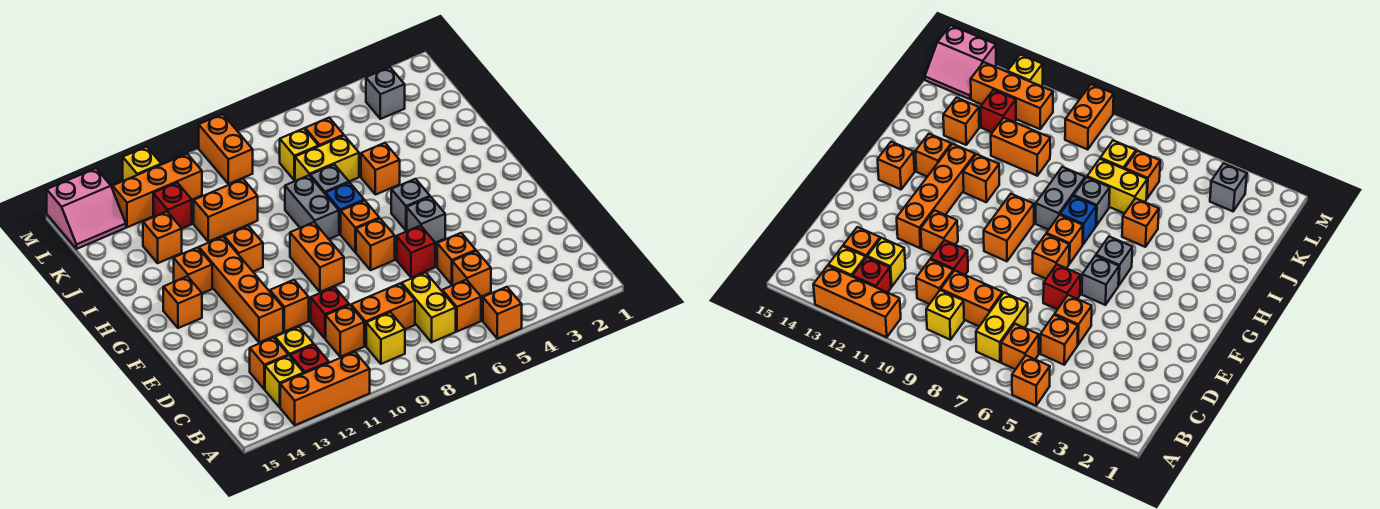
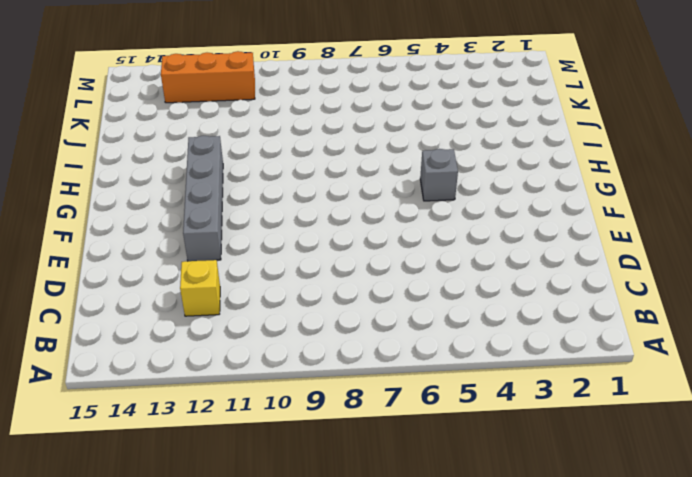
grey brick E12:H12 level 1 -> orange brick E12:H12 level 1
none -> orange brick A5 level 1
none -> orange brick A11:A13 level 1
none -> orange brick B6 level 1
none -> yellow brick B7:C7 level 1

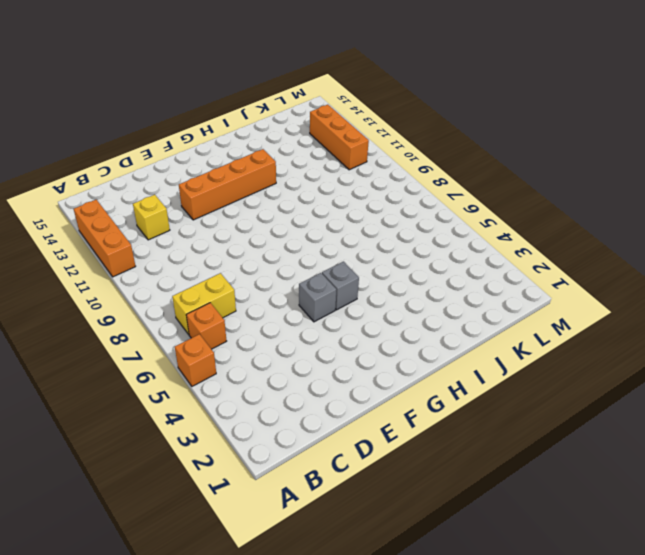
none -> yellow brick B9 level 1
none -> red brick B12 level 1
none -> yellow brick B13 level 1
none -> orange brick C5 level 1

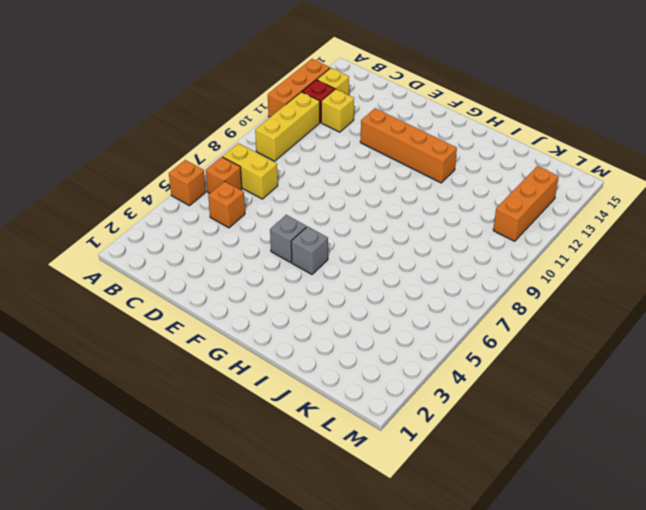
yellow brick B9:B11 level 1 -> yellow brick B9 level 1
none -> orange brick C8:C9 level 1
none -> orange brick C10 level 1
none -> orange brick C13 level 1
none -> orange brick D5 level 1

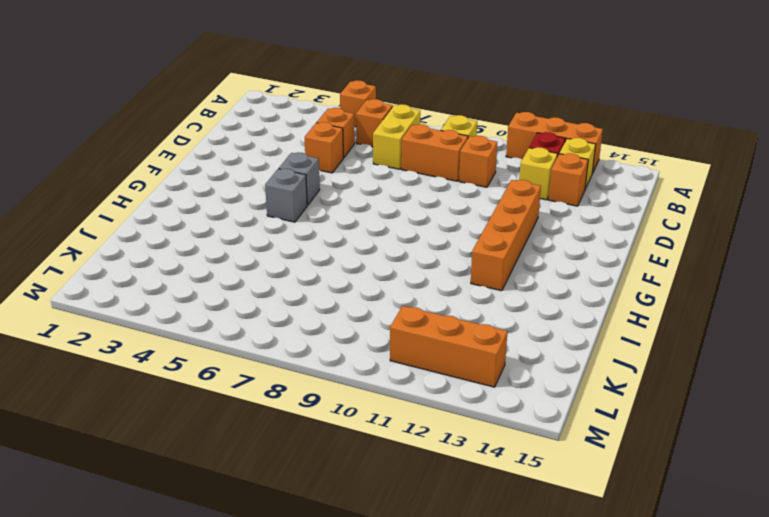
none -> red brick D10 level 1
none -> red brick E6 level 1
none -> orange brick E11 level 1
none -> orange brick F7 level 1

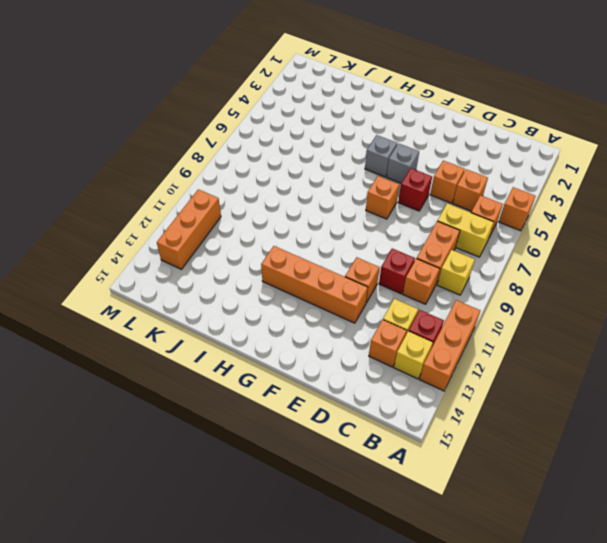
none -> orange brick F9:G9 level 1
none -> orange brick G7 level 1
none -> orange brick G14 level 1
none -> blue brick H7 level 1

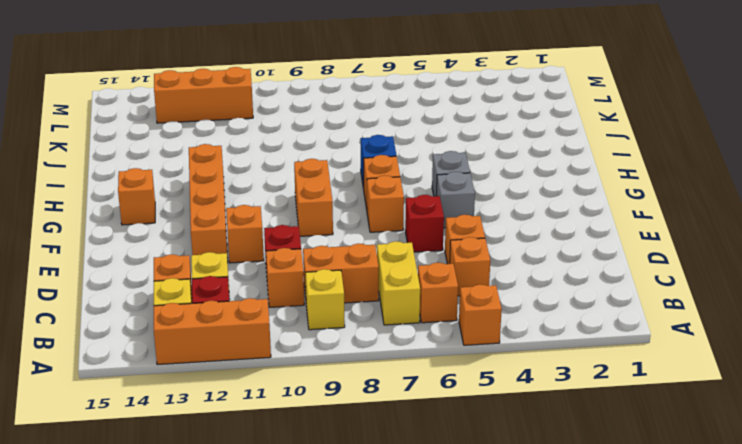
none -> grey brick H8:I8 level 1
none -> orange brick H11 level 1
none -> orange brick H13 level 1
none -> orange brick I5 level 1

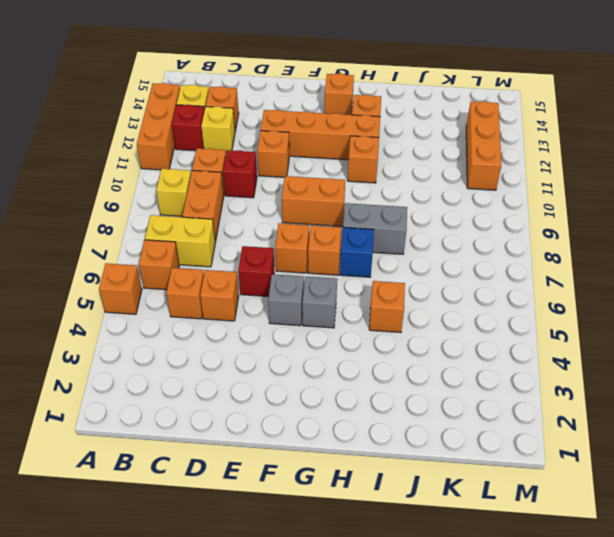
none -> grey brick I7 level 1
none -> yellow brick J6:J7 level 1
none -> orange brick J10:J11 level 1
none -> orange brick J13 level 1

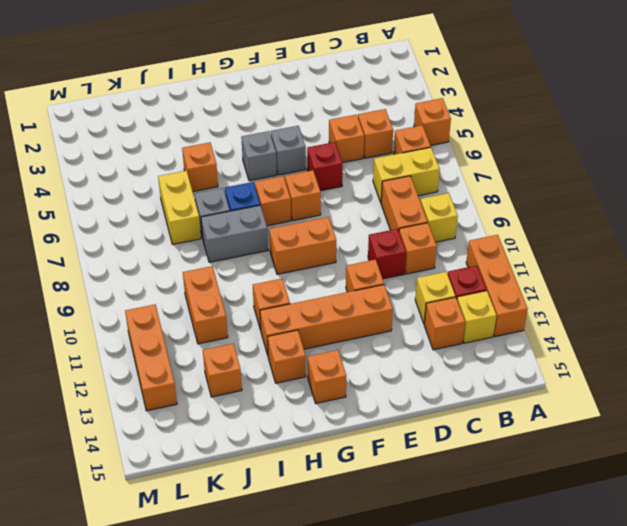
none -> orange brick K6 level 1
none -> yellow brick K7 level 1
none -> red brick K12 level 1
none -> grey brick L3 level 1

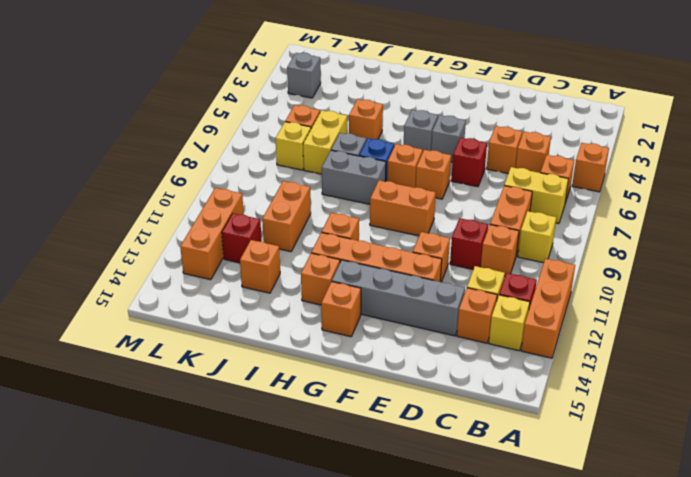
grey brick D13:G13 level 1 -> none
none -> orange brick L9:M9 level 1
none -> pink slope L14:M15 level 1 top M
none -> yellow brick M12 level 1

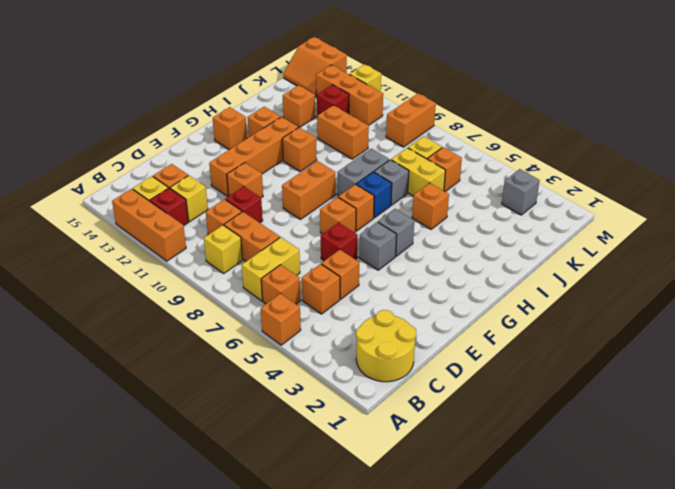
yellow round brick B1:C2 level 1 -> none
orange slope L14:M15 level 1 top M -> pink slope L14:M15 level 1 top M

